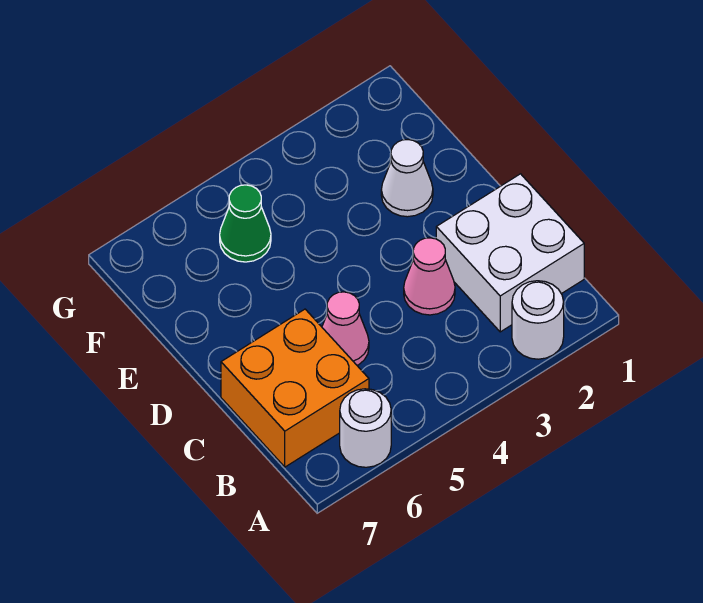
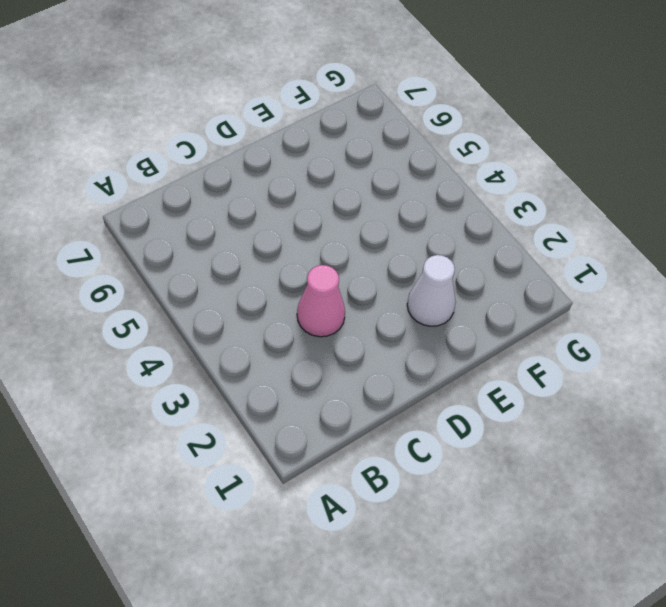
none -> white round brick A2 level 1
none -> white round brick A6 level 1

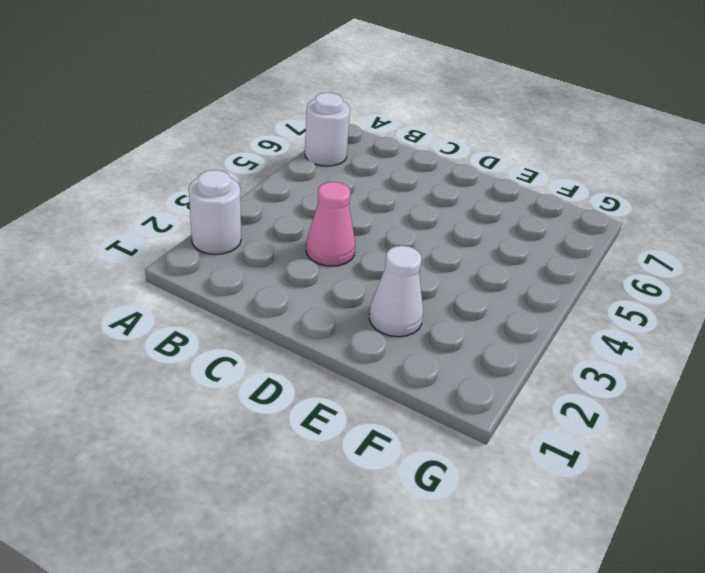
none -> white brick B1:C2 level 1
none -> orange brick B6:C7 level 1

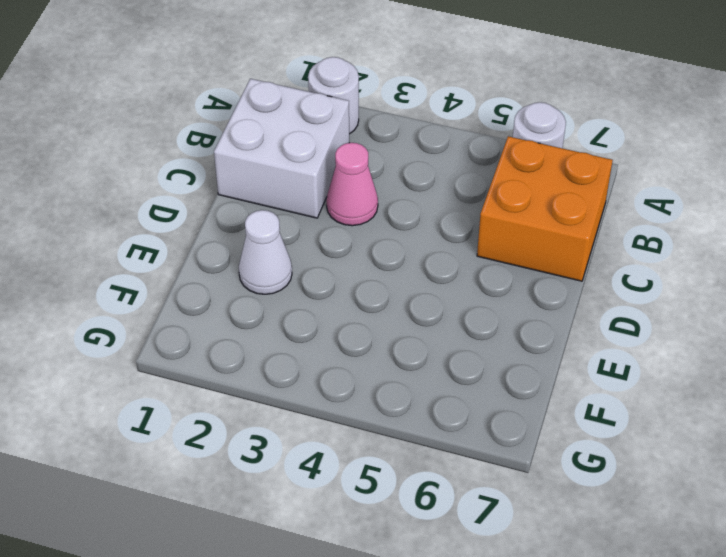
none -> pink cone C5 level 1
none -> green cone F5 level 1

